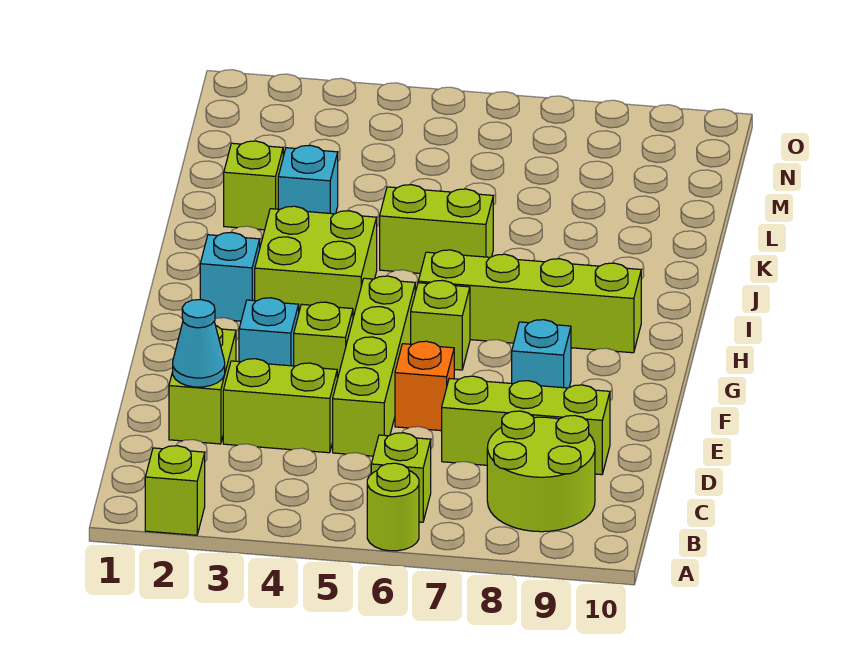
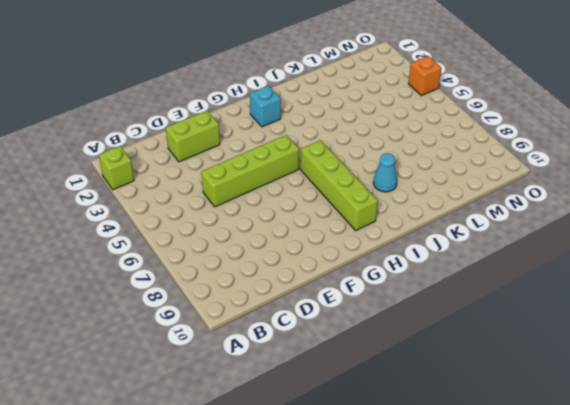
cyan cone J8 level 1 -> cyan cone D2 level 2
orange brick O4 level 1 -> orange brick E6 level 1
none -> lime round brick A6 level 1
none -> lime brick B6 level 1
none -> lime round brick B8:C9 level 1

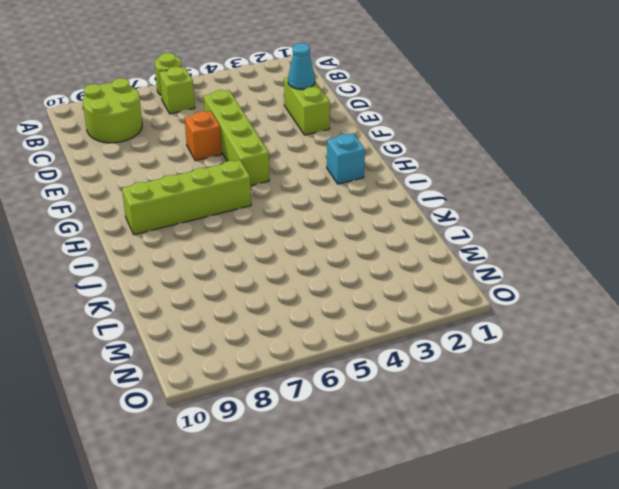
none -> lime brick A2 level 1
none -> lime brick D3:D4 level 1
none -> lime brick D7:D9 level 1

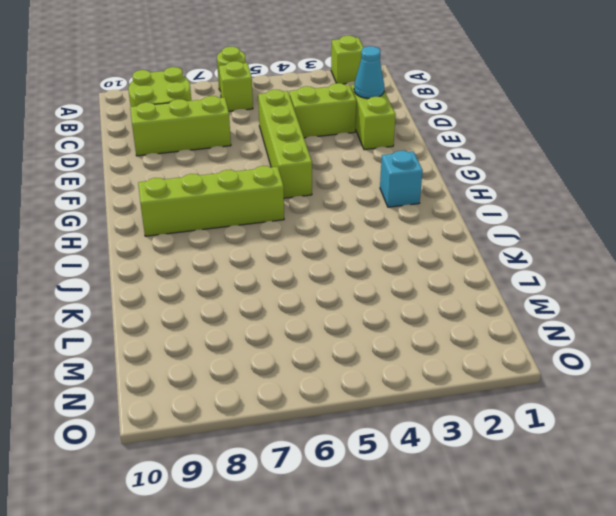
none -> orange brick E6 level 1
none -> cyan brick F3 level 1
none -> lime brick F4 level 1

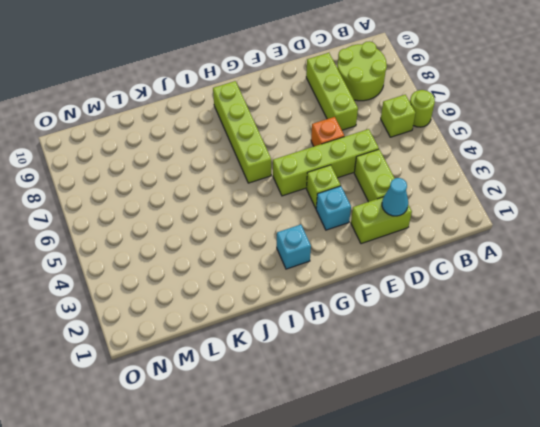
none -> lime brick A2 level 1
none -> cyan brick F8 level 1
none -> lime brick G6 level 1

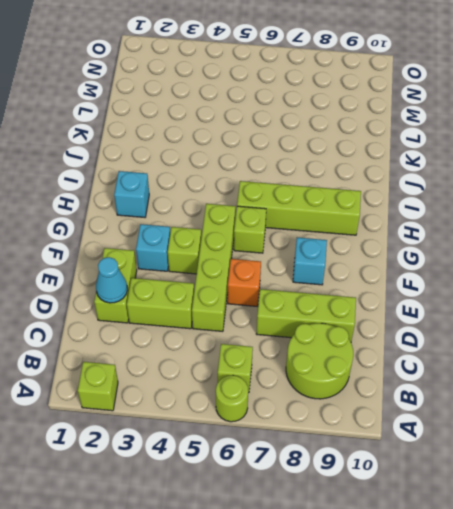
none -> lime brick H3:I4 level 1
none -> lime brick J5:J6 level 1
none -> lime brick K2 level 1

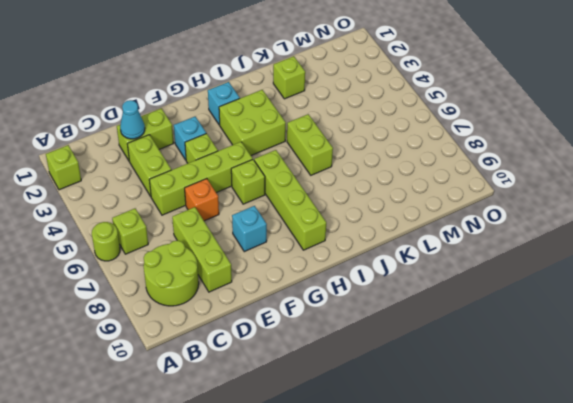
none -> cyan brick K3 level 1

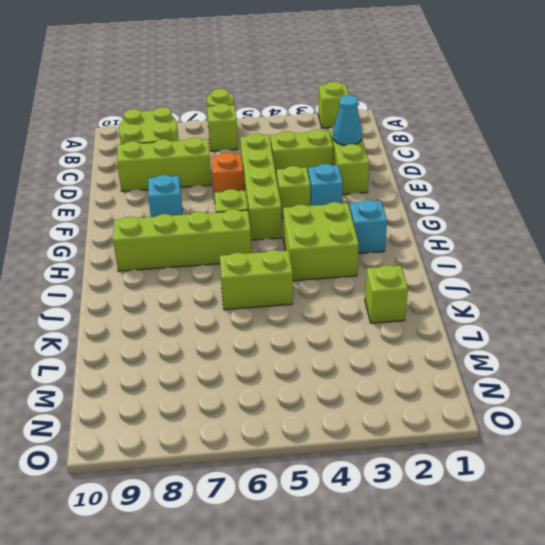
none -> cyan brick K3 level 1

